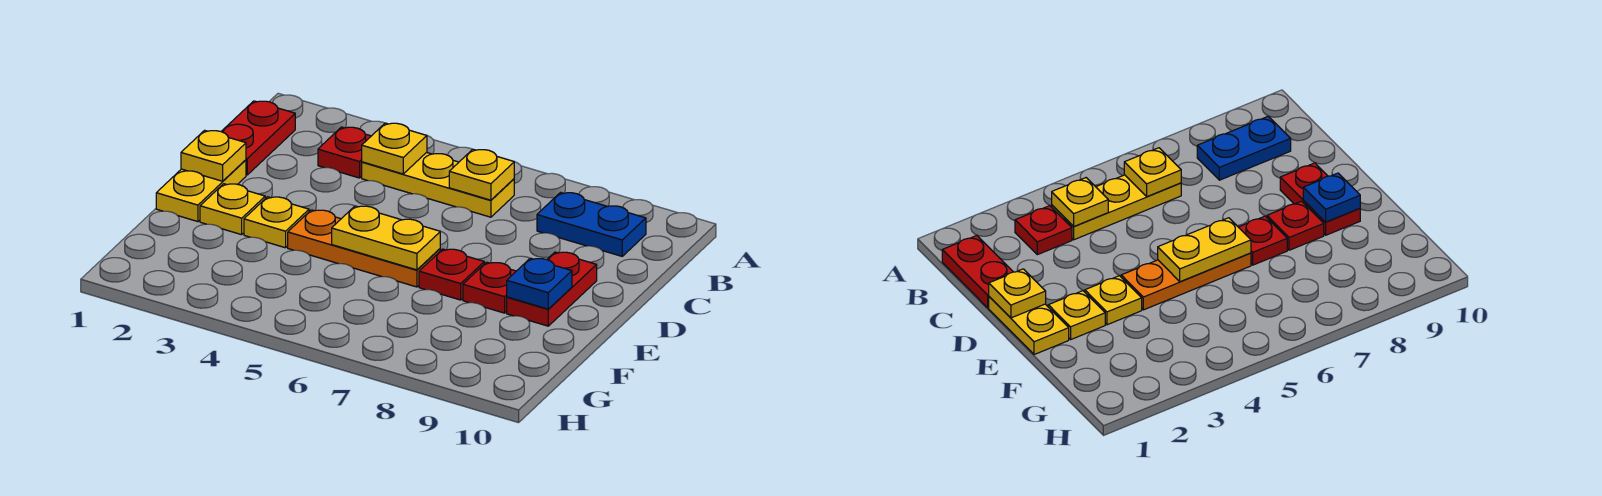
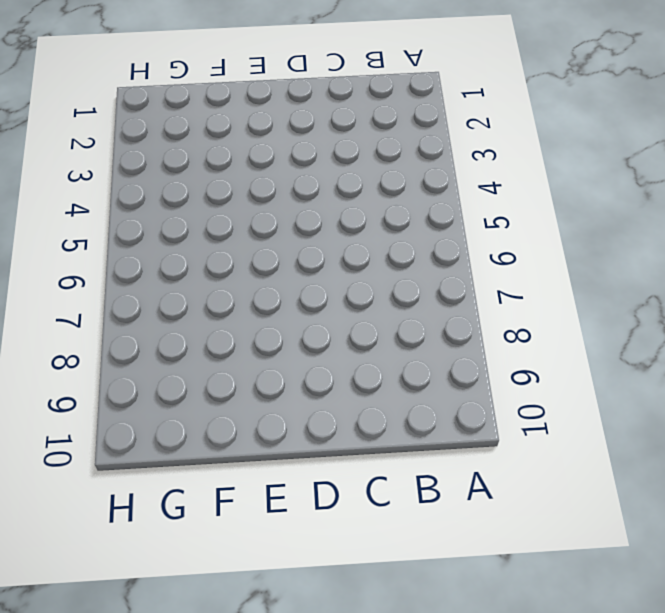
none -> red plate B1:C1 level 1
none -> red plate B3 level 1
none -> yellow plate B4:B6 level 1

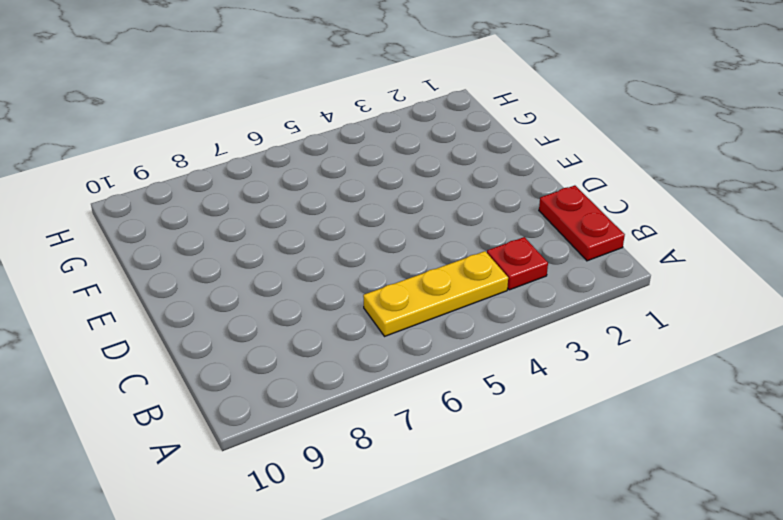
none -> blue plate B8:B9 level 1
none -> yellow plate D1:E1 level 1
none -> red plate D9:E9 level 1

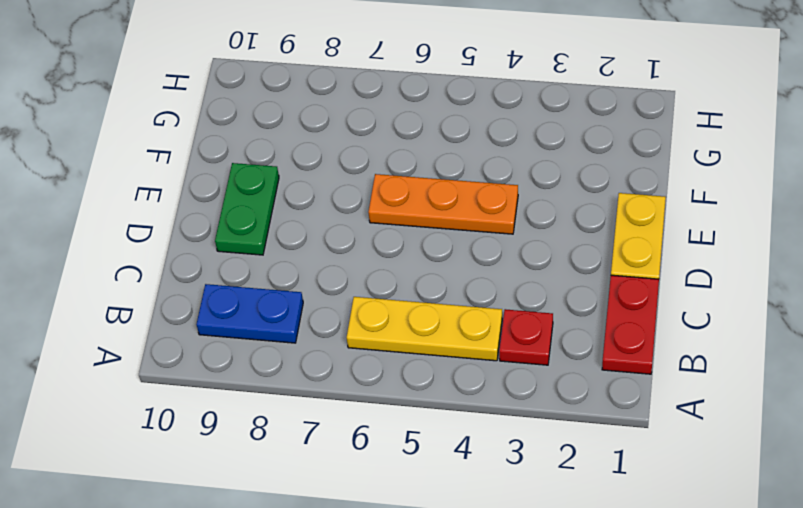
green plate D9:E9 level 1 -> red plate D9:E9 level 1
none -> yellow plate E2 level 1
none -> yellow plate E3 level 1
none -> red plate E7 level 1

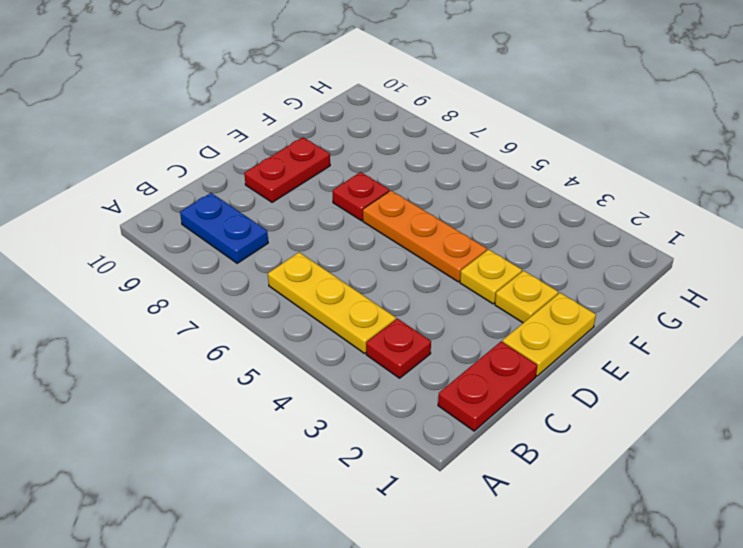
none -> red plate E8 level 1
none -> yellow plate B4 level 2
none -> yellow plate B6 level 2

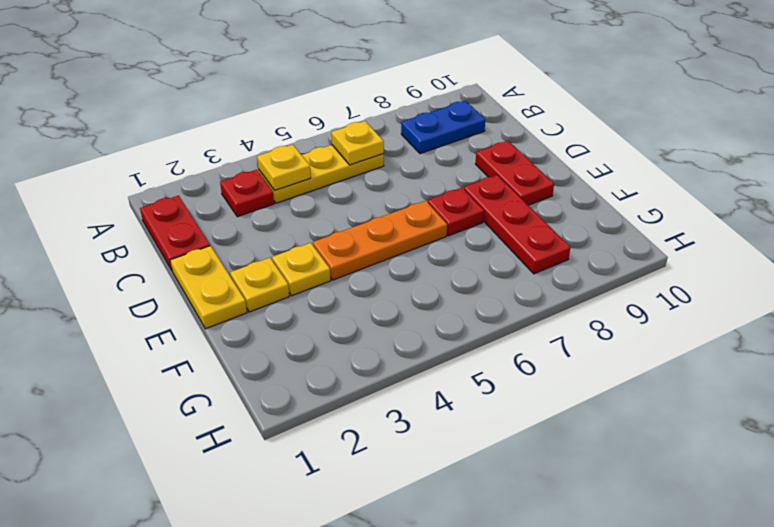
red plate E8:G8 level 1 -> red plate E8 level 1
none -> yellow plate D1 level 2
none -> yellow plate E5:E6 level 2
none -> blue plate E9 level 2

